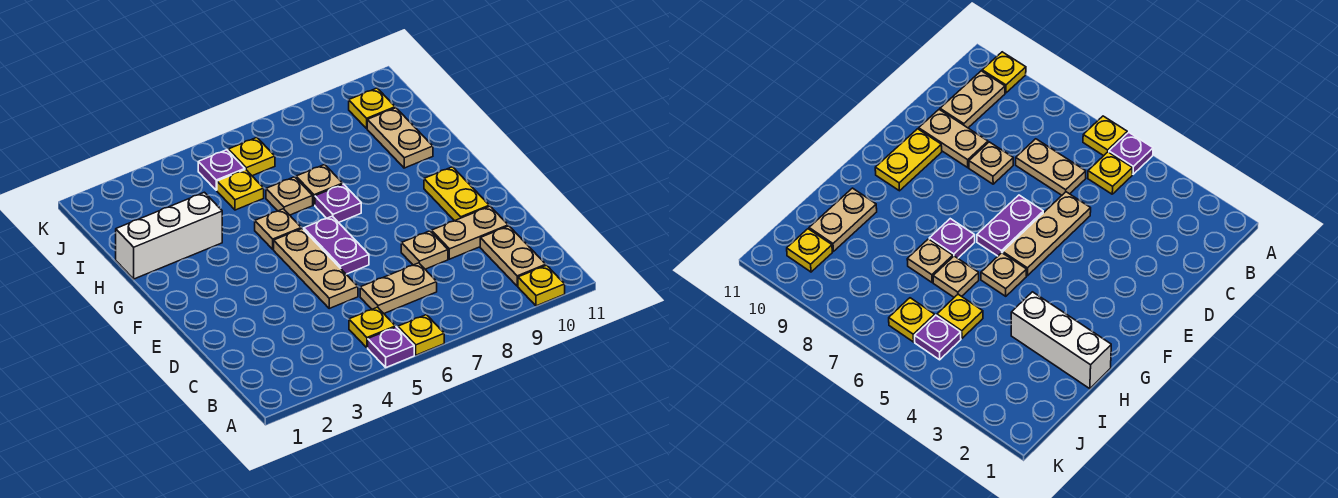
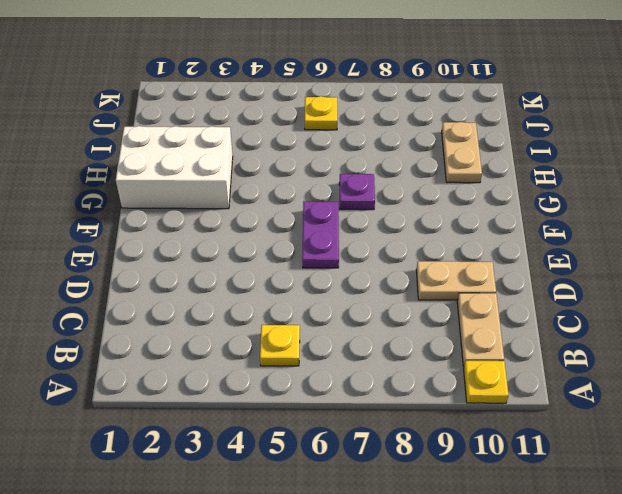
white brick G1:H3 level 1 -> white brick H1:H3 level 1
none -> purple plate A5 level 1
none -> yellow plate A6 level 1
none -> tan plate C6:C7 level 1

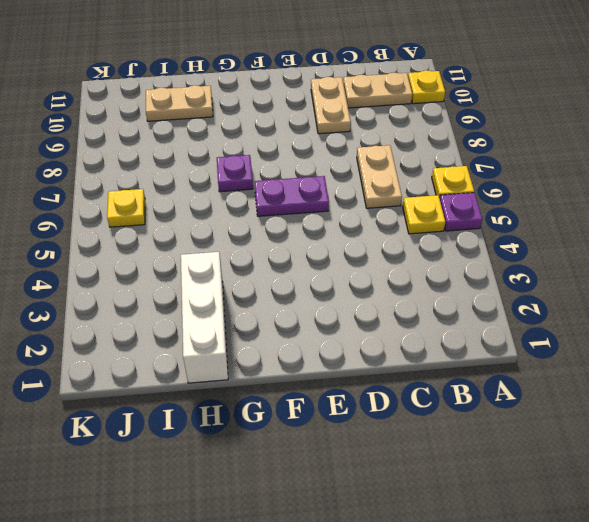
none -> tan plate D5:F5 level 1
none -> tan plate D8 level 1
none -> yellow plate E10:F10 level 1

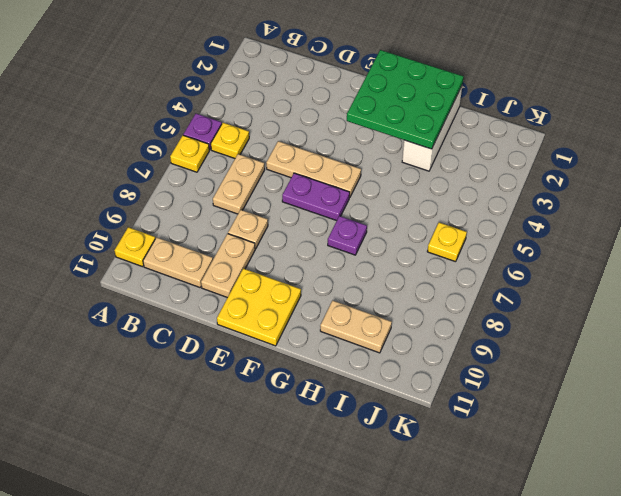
yellow plate E10:F11 level 1 -> yellow plate E10:F10 level 1
green plate F1:H3 level 2 -> none
none -> tan plate G5 level 1
none -> tan plate H6 level 1
none -> tan plate H7 level 1

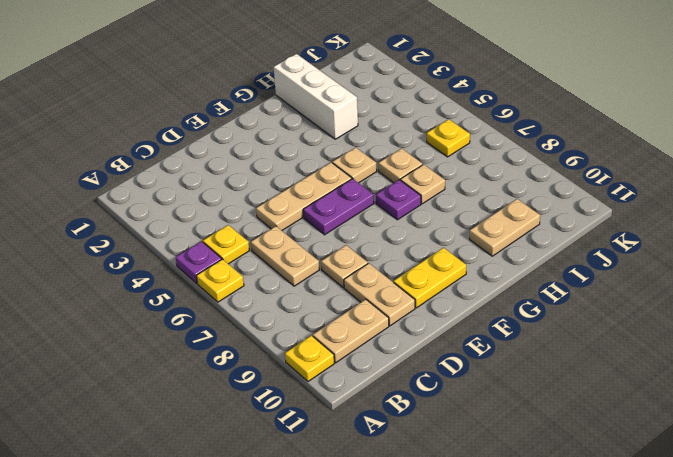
none -> yellow plate I5 level 1
none -> purple plate J5 level 1
none -> yellow plate J10 level 1

